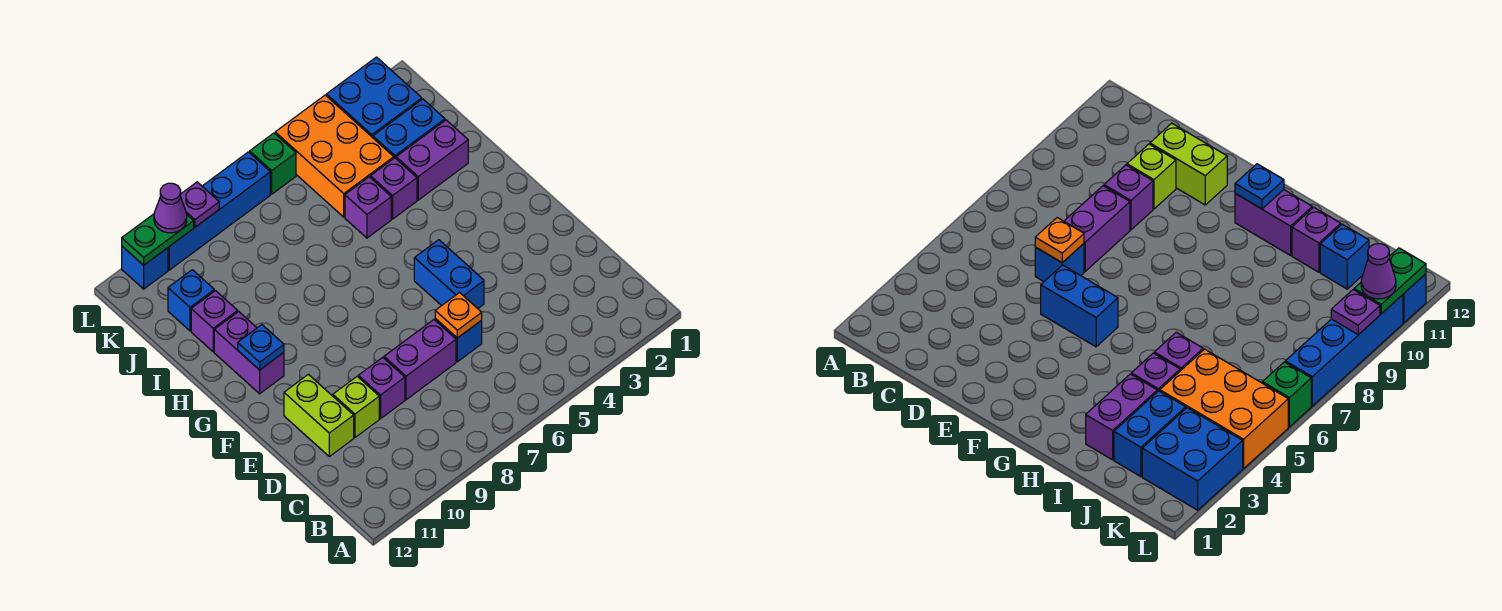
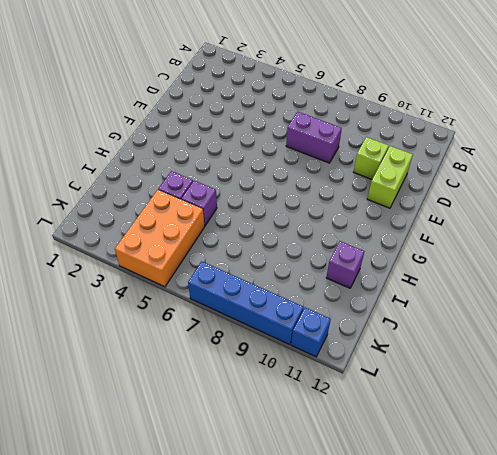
none -> blue brick D6 level 1
none -> purple brick D9 level 1
none -> blue brick E5:F5 level 1

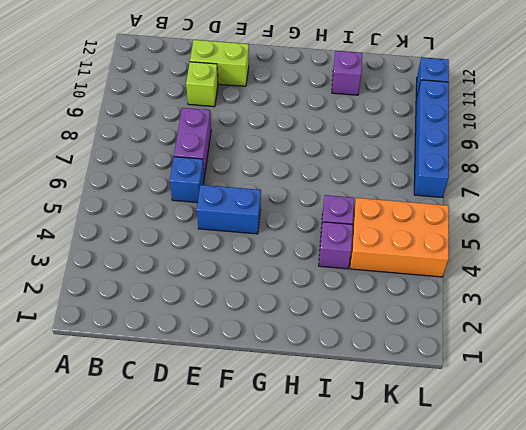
none -> purple brick D9 level 1
none -> purple brick G11:H11 level 1
none -> purple brick I2:I3 level 1

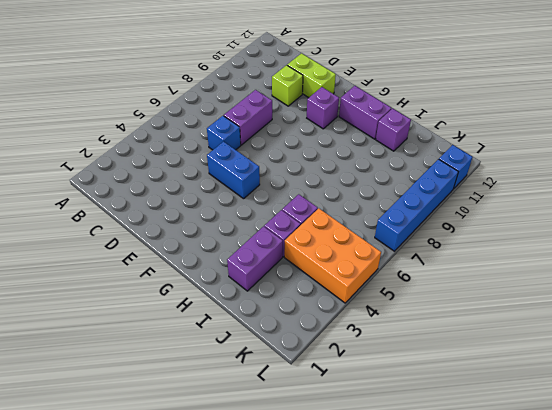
purple brick F10 level 1 -> purple brick D9 level 1
none -> blue brick J2:J3 level 1
none -> blue brick J11 level 1
none -> blue brick K2:L3 level 1

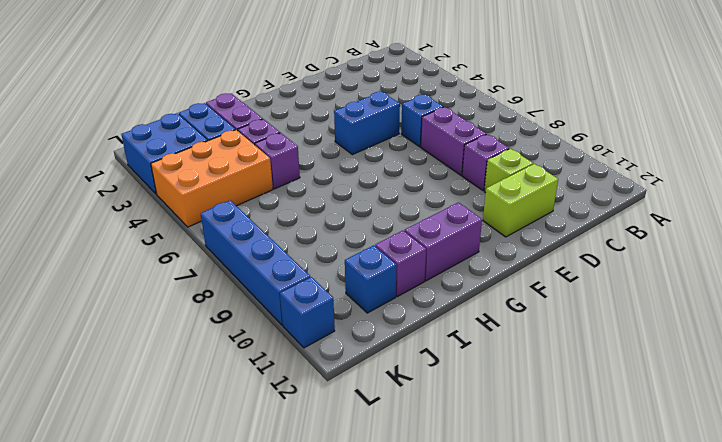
none -> green brick L6 level 1
none -> orange plate D6 level 2
none -> blue plate G11 level 2

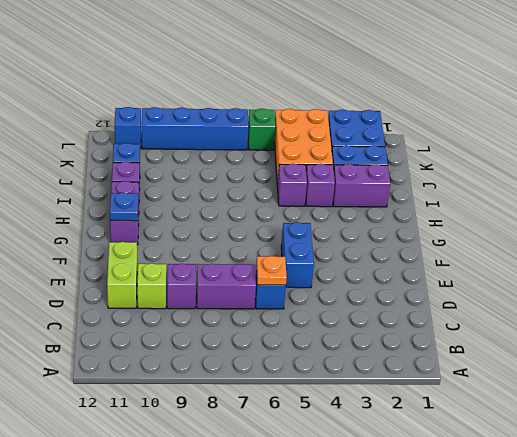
none -> purple plate L9 level 2
none -> green plate L10:L11 level 2
none -> purple cone L10 level 3

